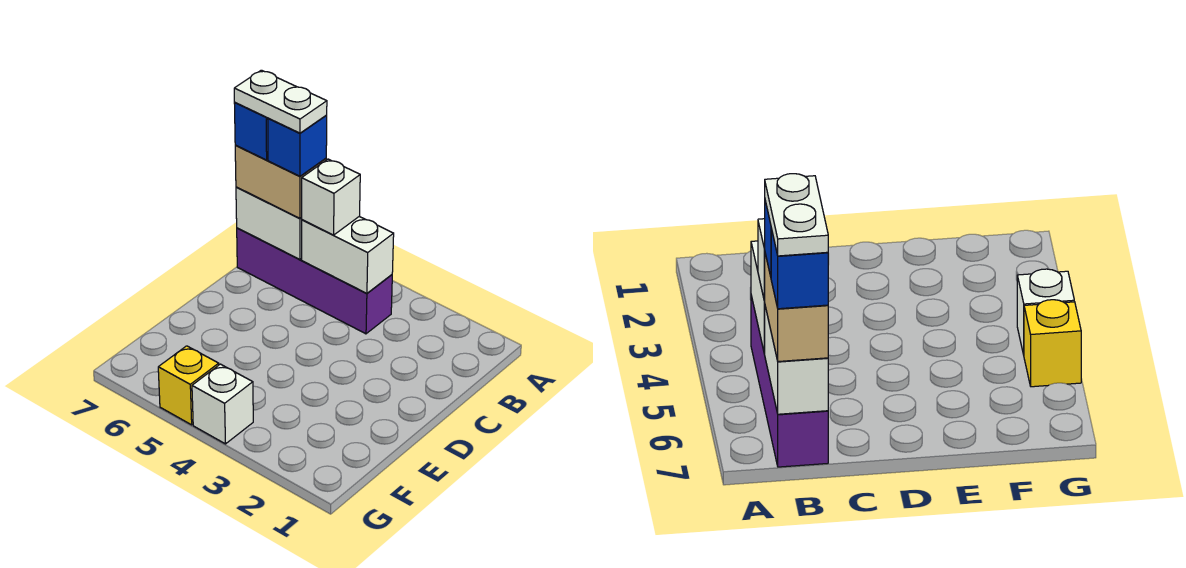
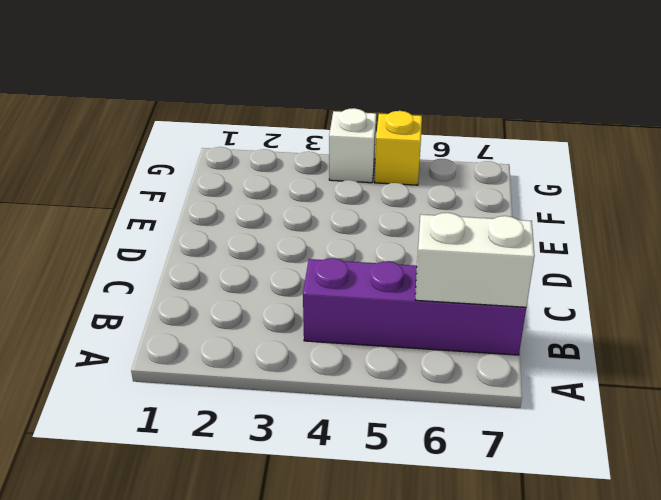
none -> white brick B4:B5 level 2
none -> white brick B5 level 3

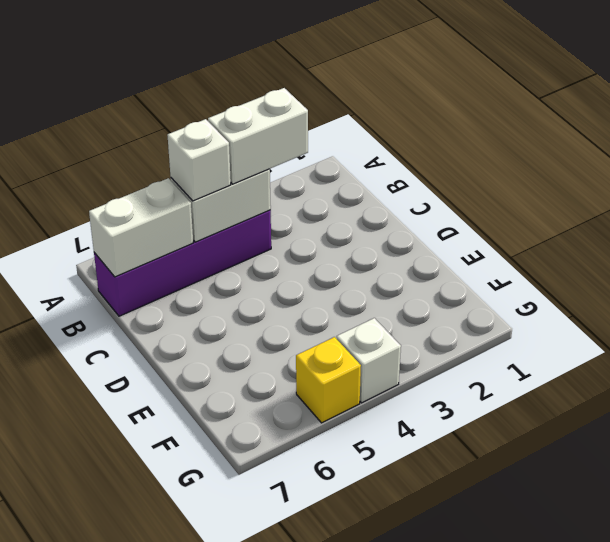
white brick B3:B4 level 3 -> none
none -> tan brick B6:B7 level 3
none -> blue brick B6 level 4

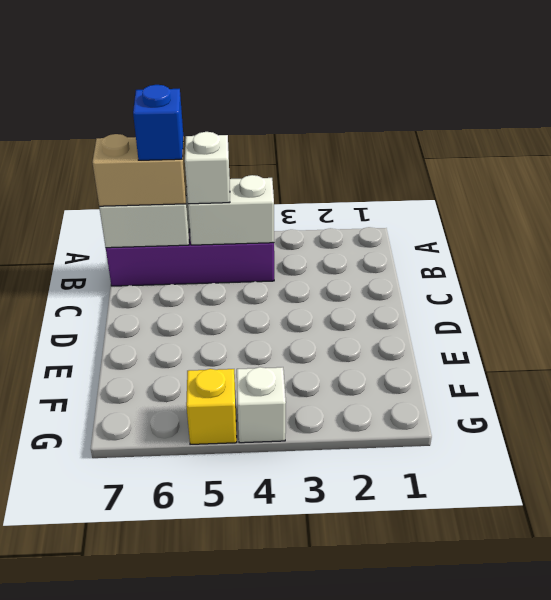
none -> blue brick B7 level 4
none -> white plate B6:B7 level 5

